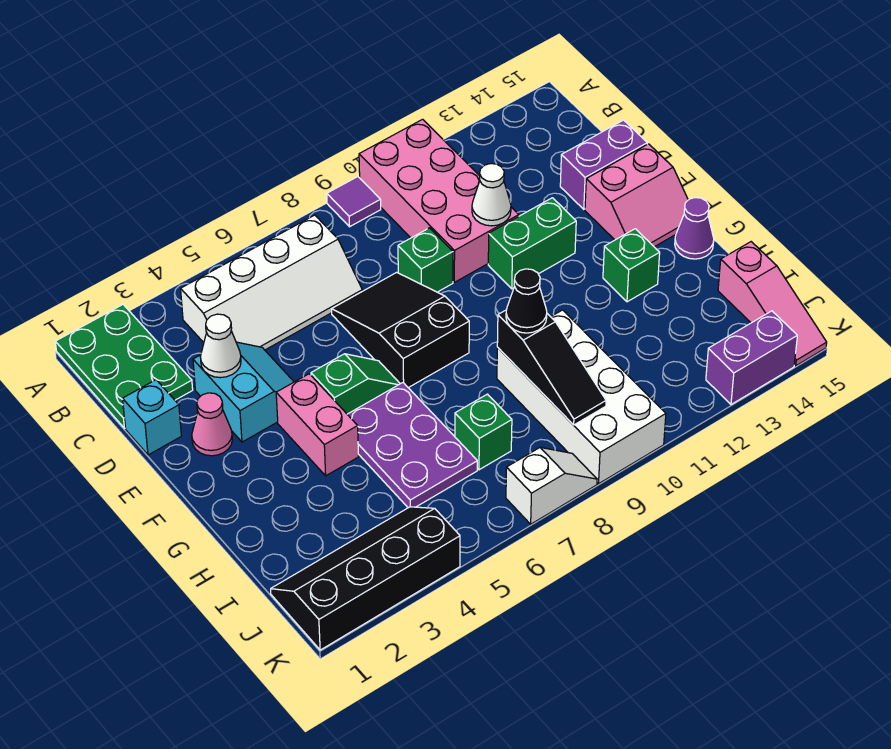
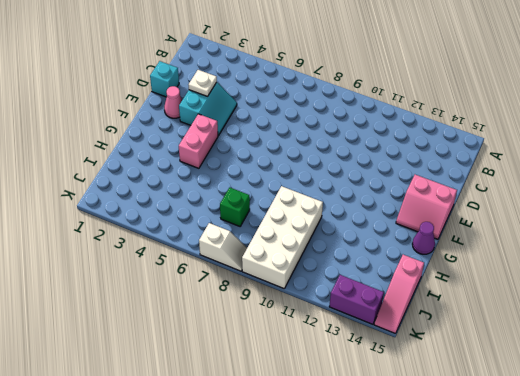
white plate D3 level 2 -> white cone D3 level 2
none -> green plate A1:C2 level 1
none -> purple tile A9 level 1
none -> pink brick A10:D11 level 1

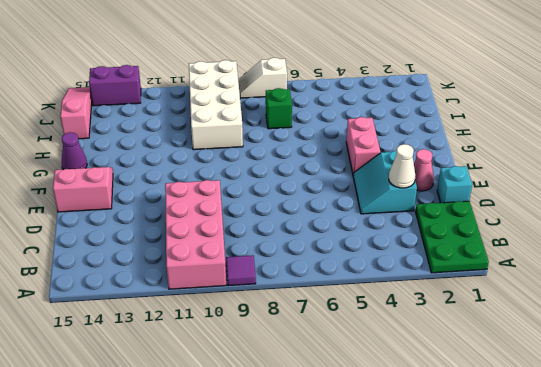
none -> white slope B4:C7 level 1 top B
none -> black slope D7:F8 level 1 top F
none -> green brick D9 level 1

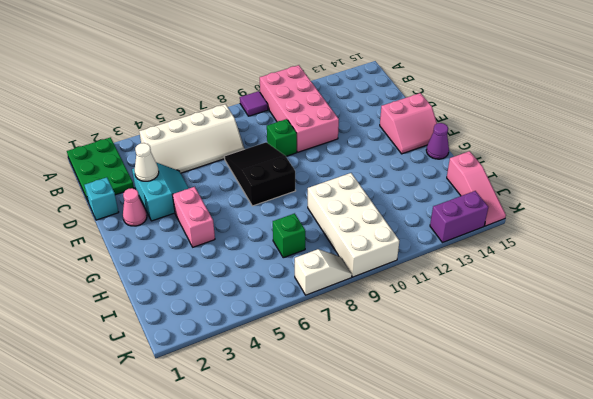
none -> purple brick D14:D15 level 1
none -> green brick E11:E12 level 1
none -> green slope F5:F6 level 1 top 5

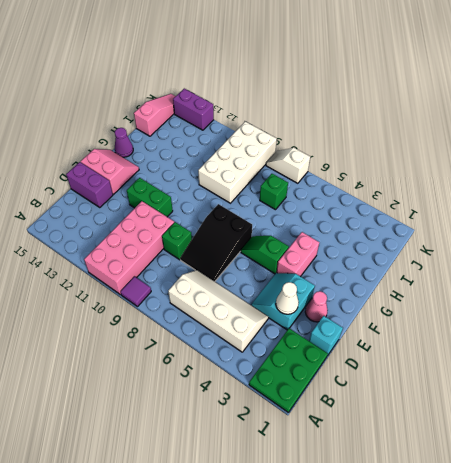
none -> purple plate G5:I6 level 1
none -> green brick G13 level 1
none -> black slope J1:K4 level 1 top K

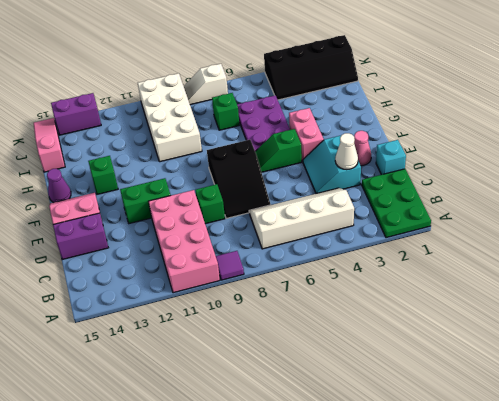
none -> white cone D11 level 2
none -> black slope H9:J9 level 2 top H
none -> black cone H9 level 3

